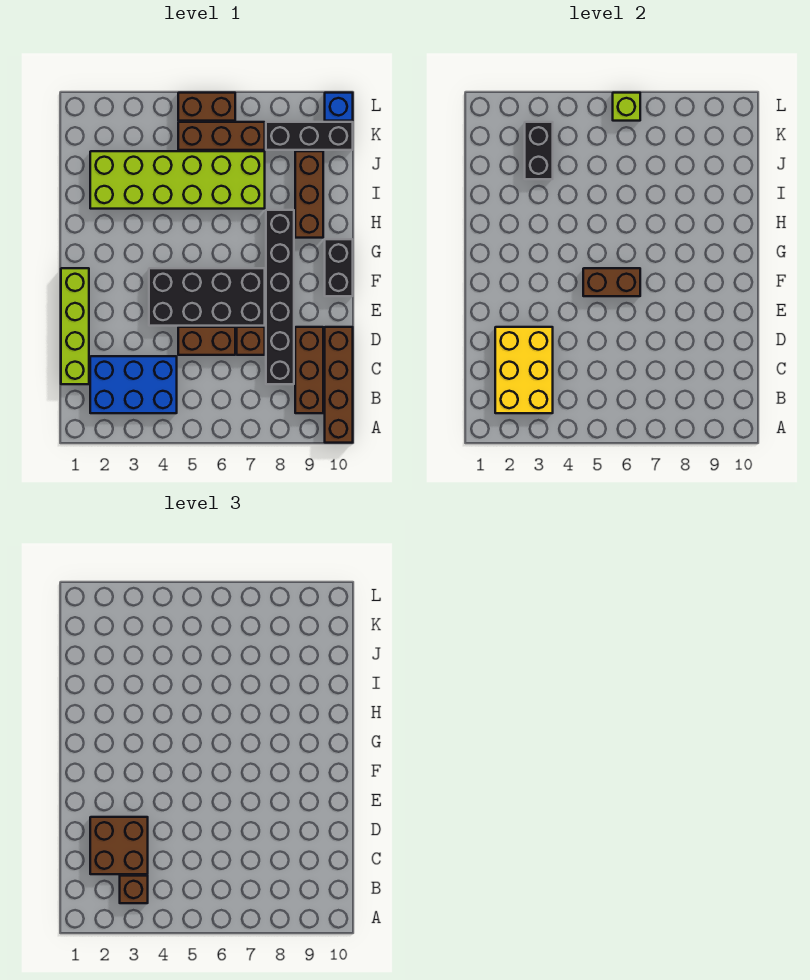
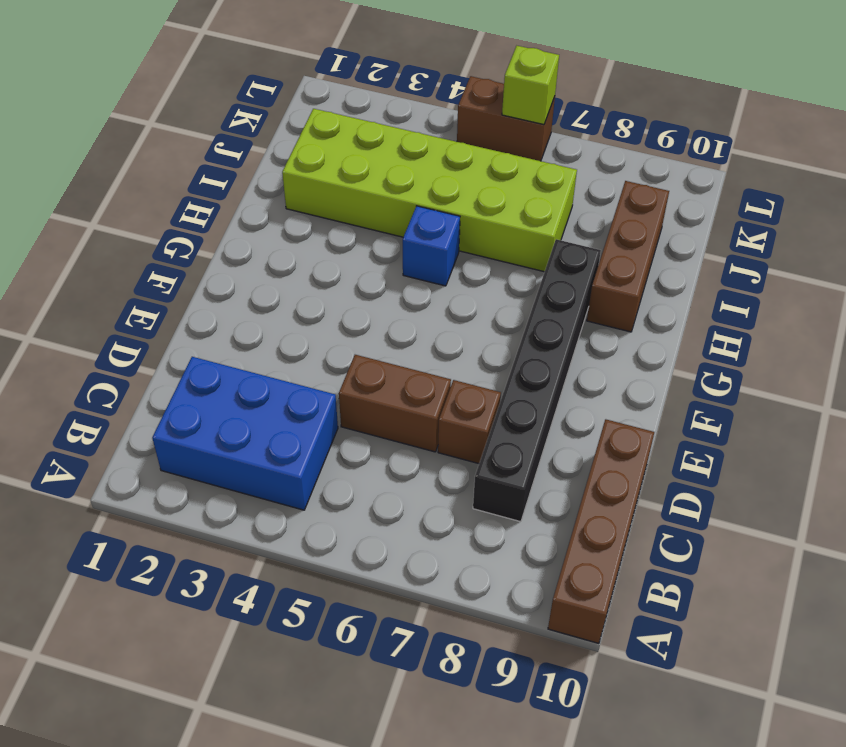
blue brick H5 level 1 -> blue brick L10 level 1
none -> brown brick B9:D9 level 1
none -> lime brick C1:F1 level 1
none -> black brick E4:F7 level 1

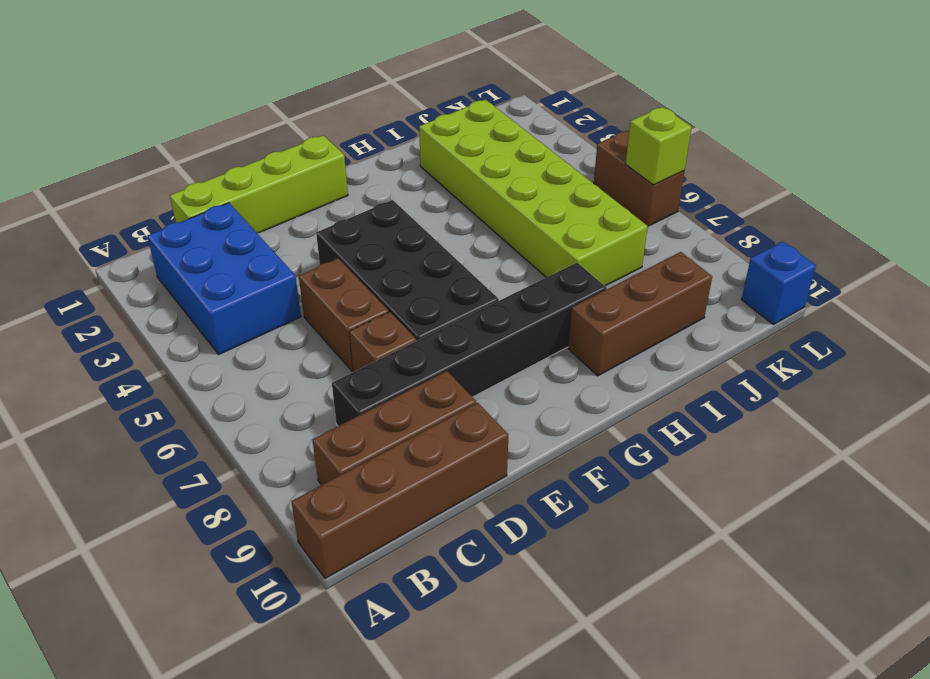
none -> black brick F10:G10 level 1
none -> brown brick K5:K7 level 1
none -> black brick K8:K10 level 1

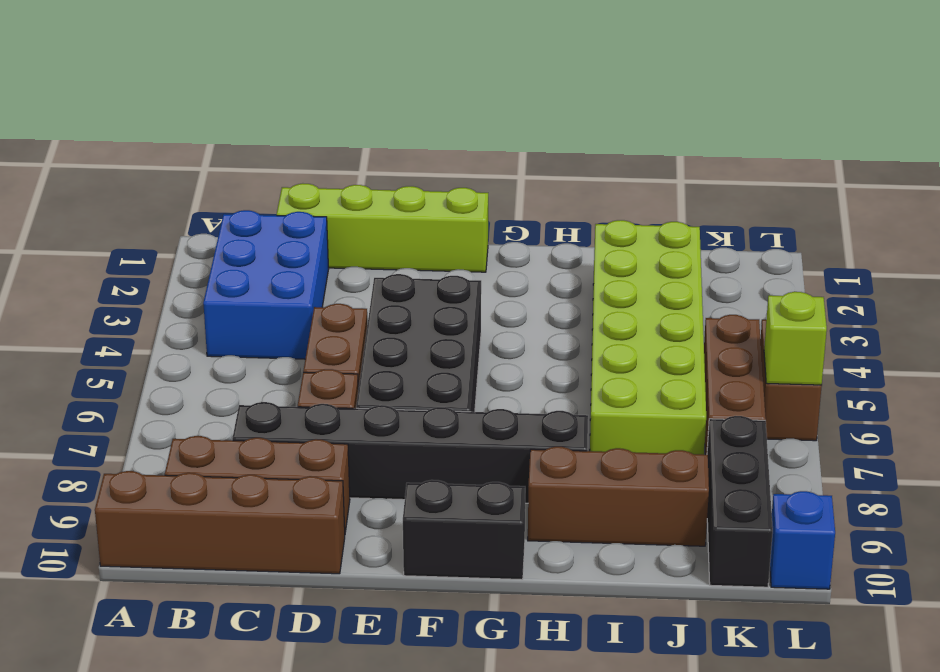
none -> yellow brick B2:D3 level 2
none -> brown brick F5:F6 level 2
none -> black brick J3:K3 level 2

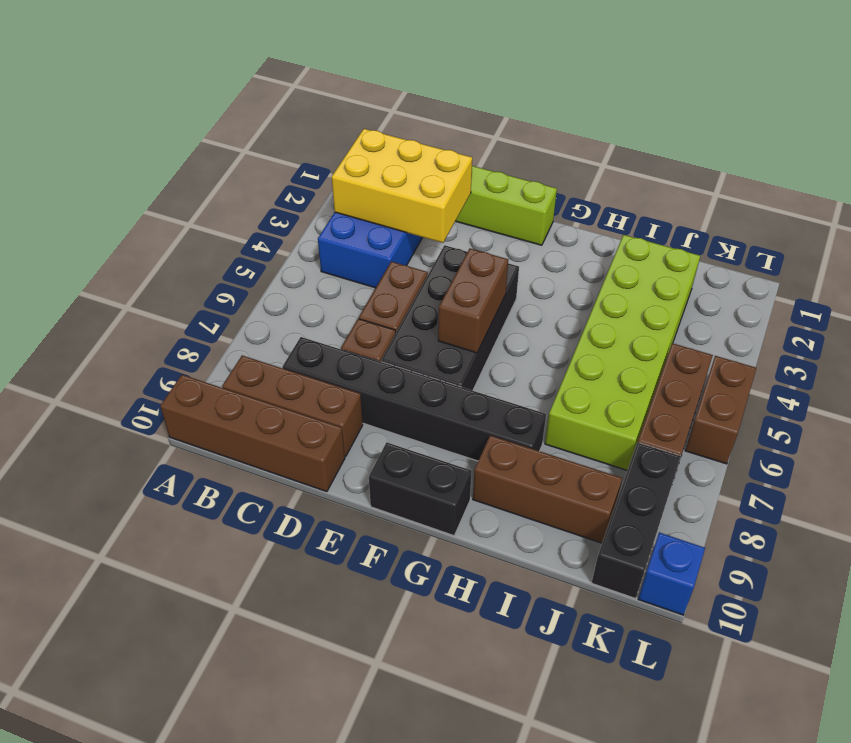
none -> black brick J3:K3 level 2
none -> lime brick L6 level 2
none -> brown brick B3 level 3

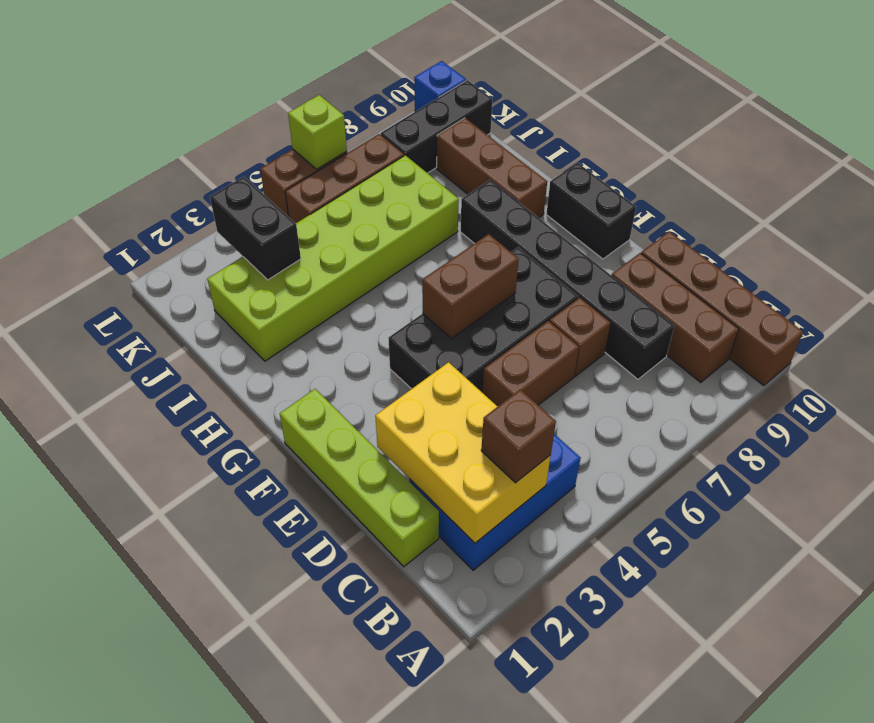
none -> brown brick C2:D3 level 3

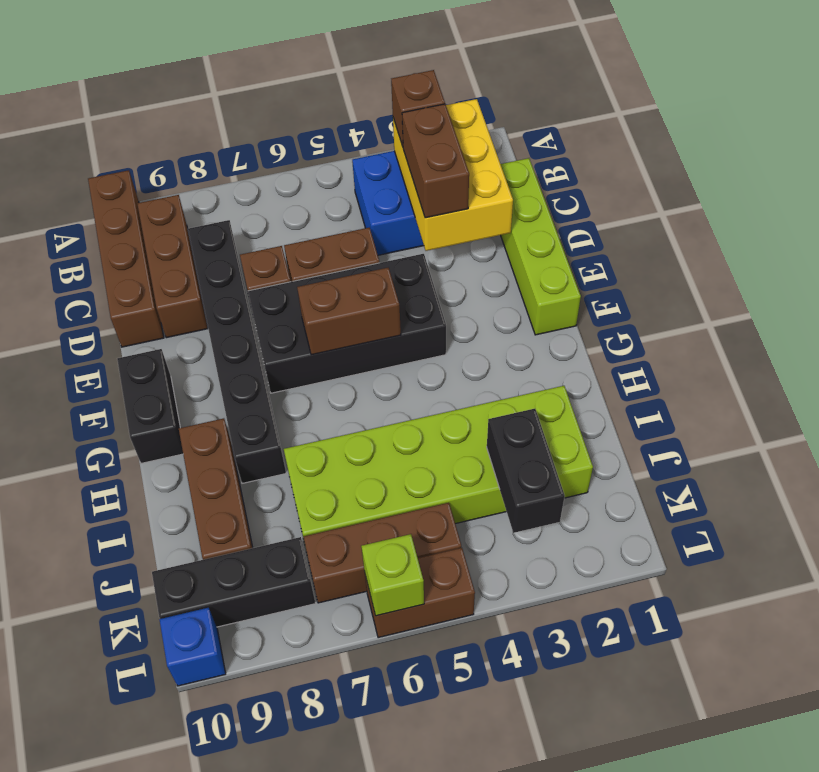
brown brick C3:D3 level 3 -> brown brick C2:D3 level 3

